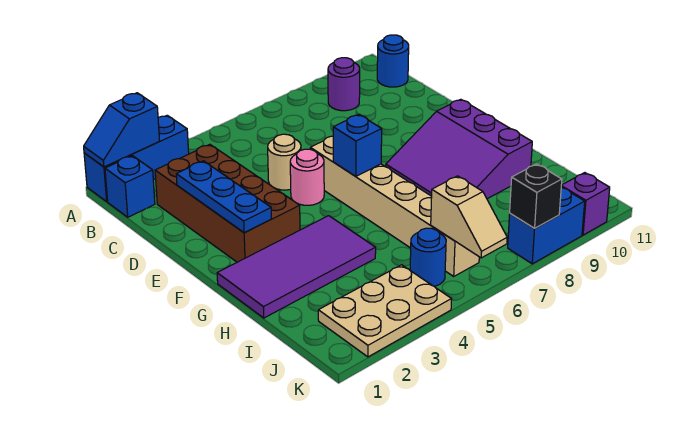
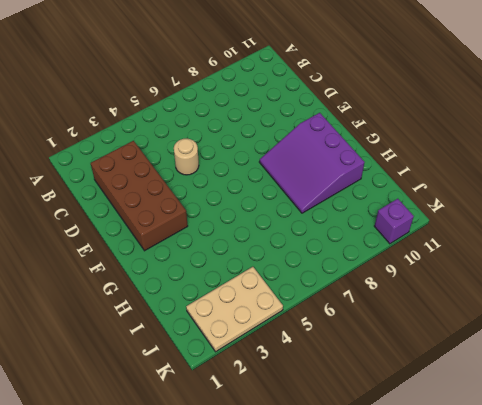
none -> blue brick A1:A3 level 1
none -> blue brick B1 level 1
none -> purple round brick B9 level 1

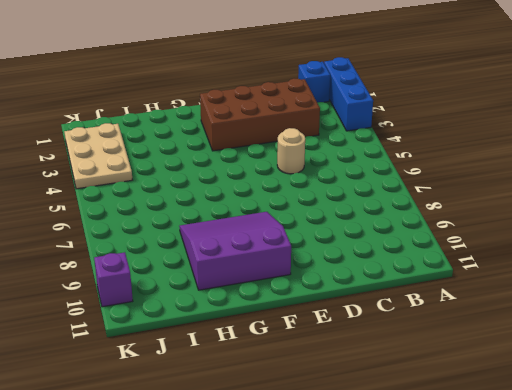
none -> purple round brick B9 level 1
none -> blue round brick B11 level 1
none -> pink round brick E5 level 1

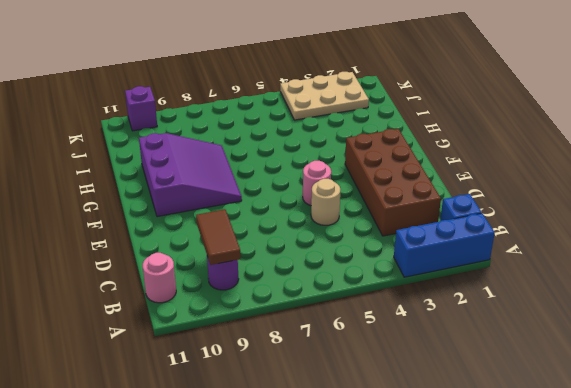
brown tile B9:C9 level 2 -> none
pink round brick B11 level 1 -> blue round brick B11 level 1
none -> tan brick E6:J6 level 1
none -> purple tile G1:H4 level 1
none -> blue round brick J5 level 1

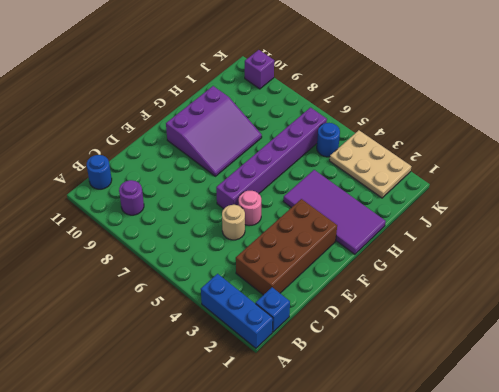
purple brick E6:J6 level 1 -> tan brick E6:J6 level 1
none -> blue brick K8:K9 level 1
none -> blue slope A1:A2 level 2 top 2
none -> blue plate D2:F2 level 2

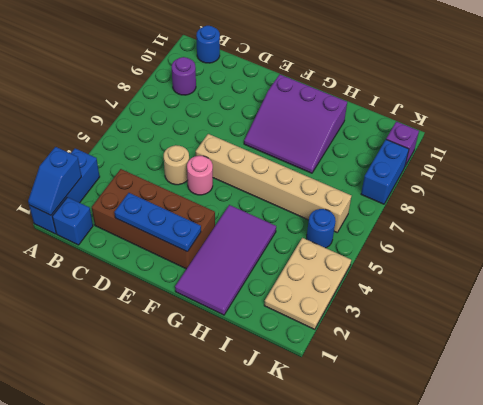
none -> blue brick F6 level 2
none -> tan slope J6:K6 level 2 top J
none -> black brick K8 level 2

